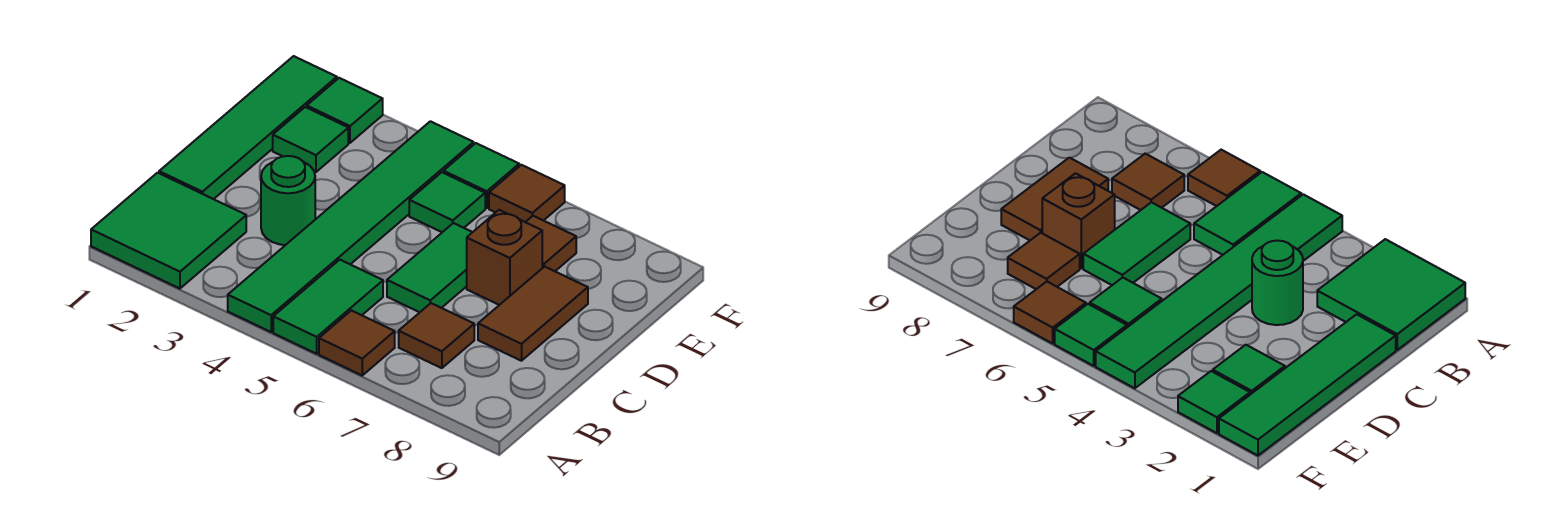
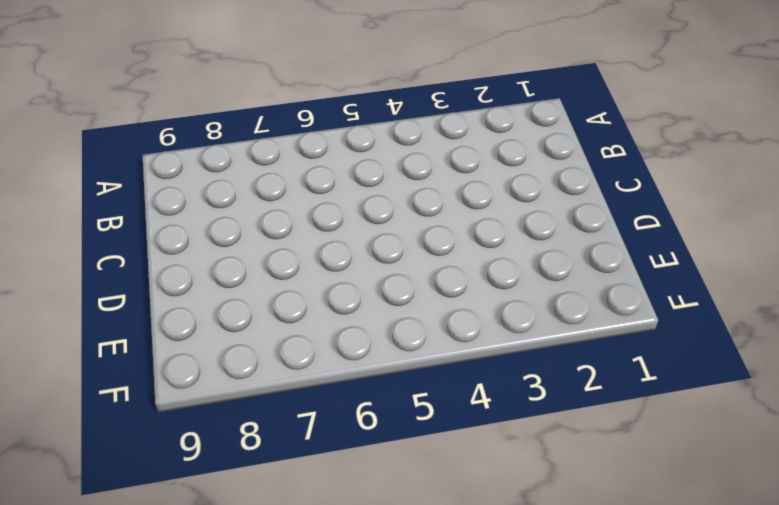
none -> green tile A1:B2 level 1
none -> green tile A4:F4 level 1
none -> green tile A5:B5 level 1

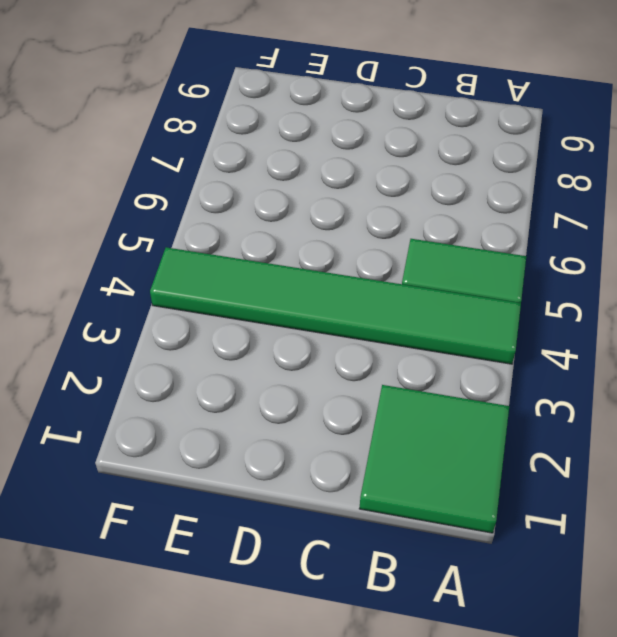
none -> brown tile A6 level 1
none -> brown tile B7 level 1
none -> green tile C1:F1 level 1

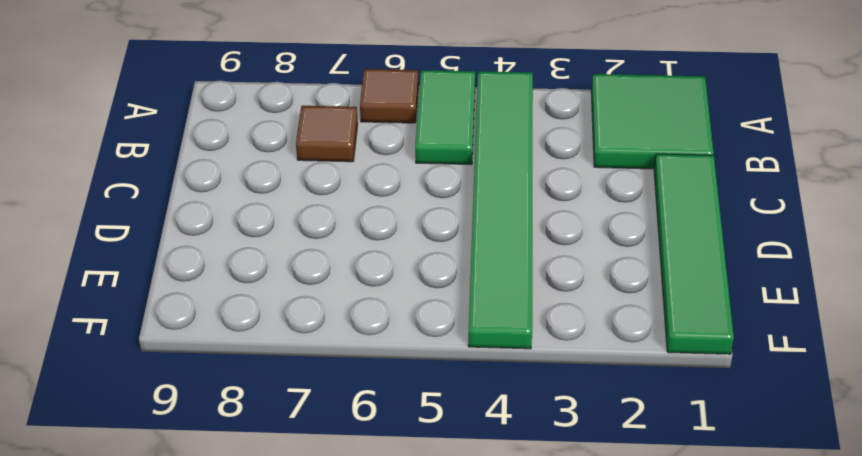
none -> green round brick C3 level 1
none -> green tile C6:D6 level 1
none -> brown tile C8:D8 level 1

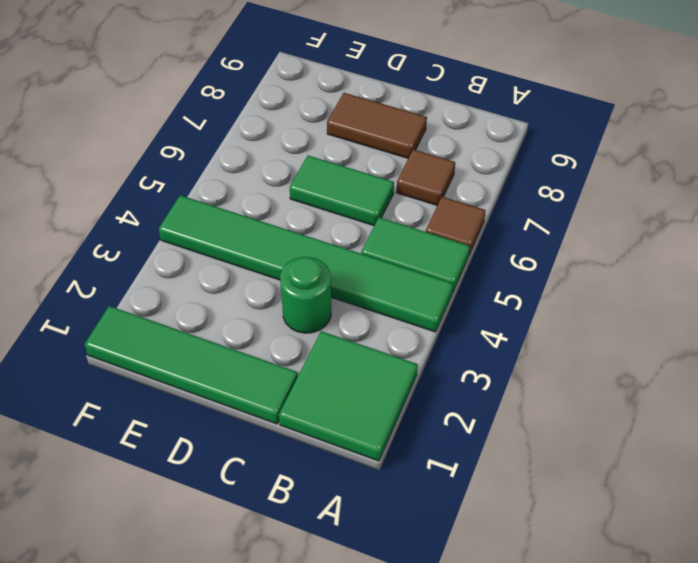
none -> brown brick D7 level 1
none -> green tile E2 level 1
none -> green tile E5 level 1

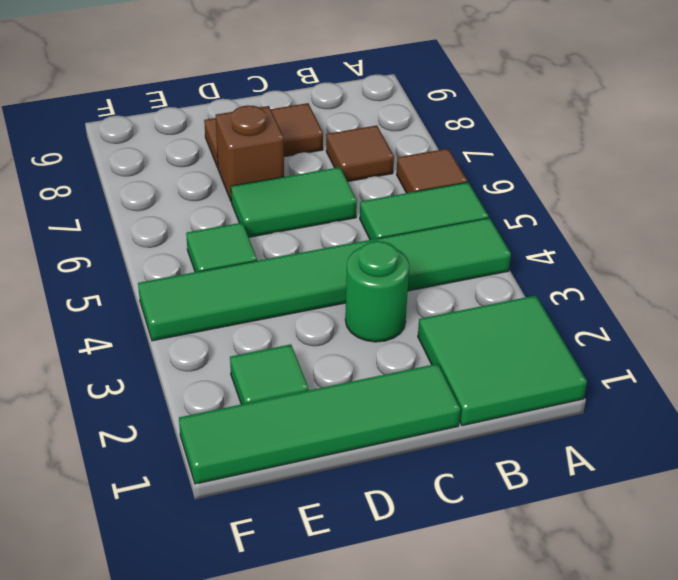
none -> brown tile E7 level 1
none -> green tile F2 level 1
none -> green tile F5 level 1

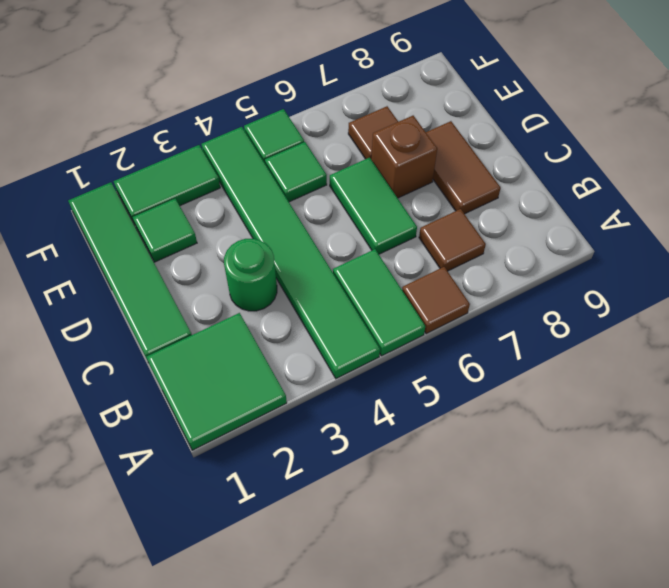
green tile F2:F3 level 1 -> green tile F2 level 1
none -> brown tile F6 level 1

